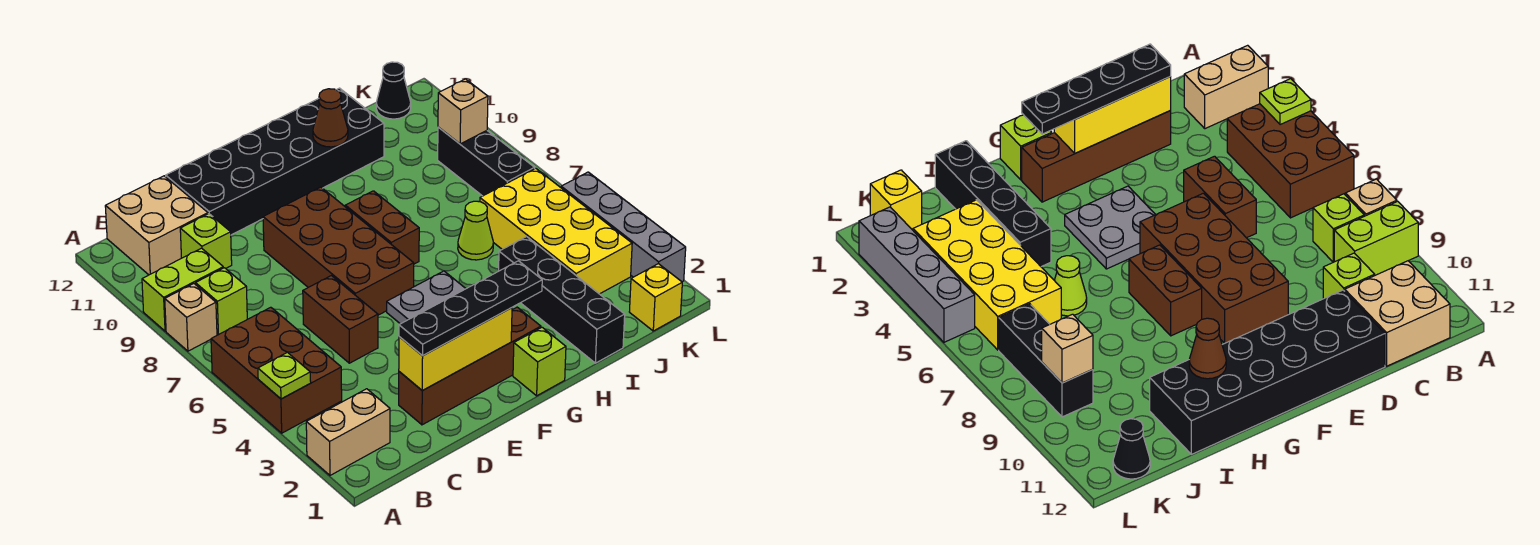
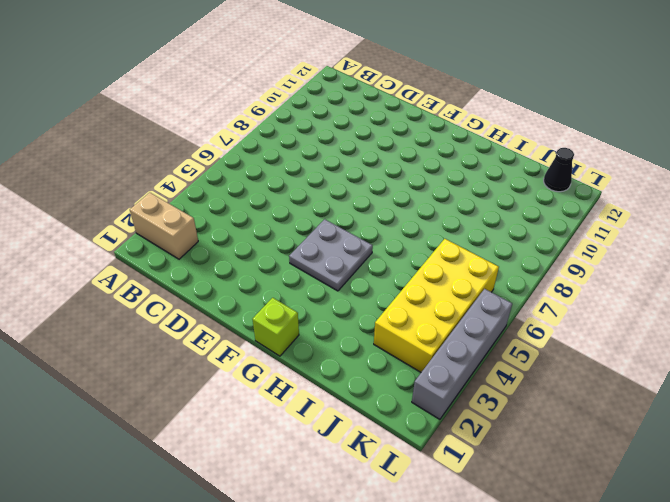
none -> brown brick A4:B6 level 1
none -> tan brick A8 level 1
none -> lime brick A9:B9 level 1

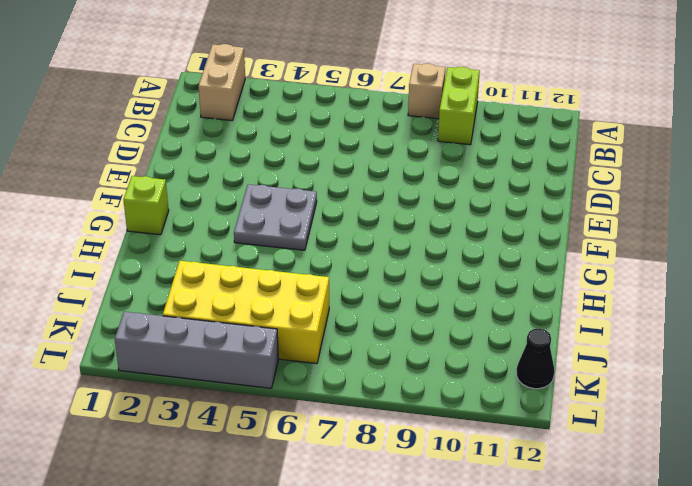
none -> brown brick A4:B6 level 1
none -> lime brick B8 level 1
none -> tan brick B11:C12 level 1

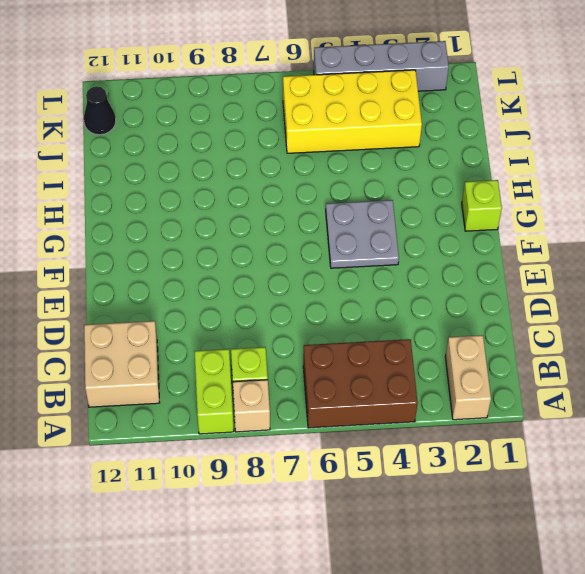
none -> lime brick C10 level 1
none -> brown brick D2:G2 level 1
none -> brown brick D5:D6 level 1

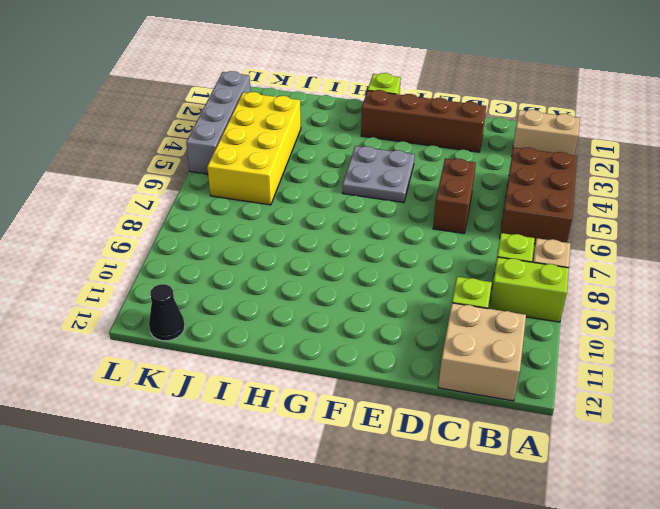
none -> black brick D11:I12 level 1
none -> brown brick E6:F9 level 1
none -> brown brick G7:G8 level 1

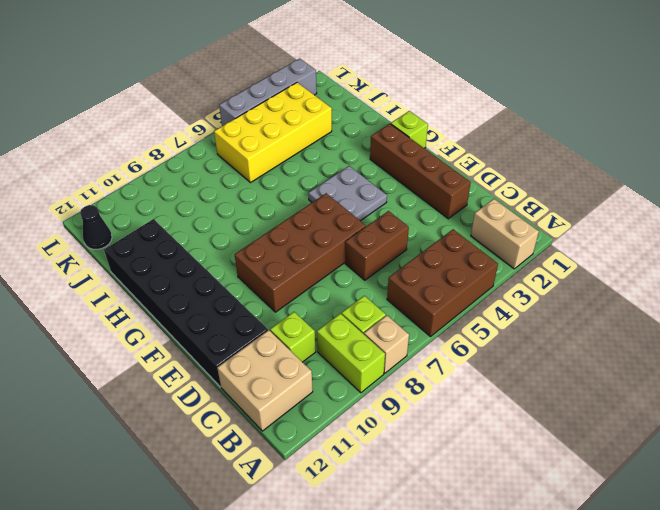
none -> brown brick G7:G8 level 1
none -> black brick I1:I4 level 1
none -> lime cone I6 level 1

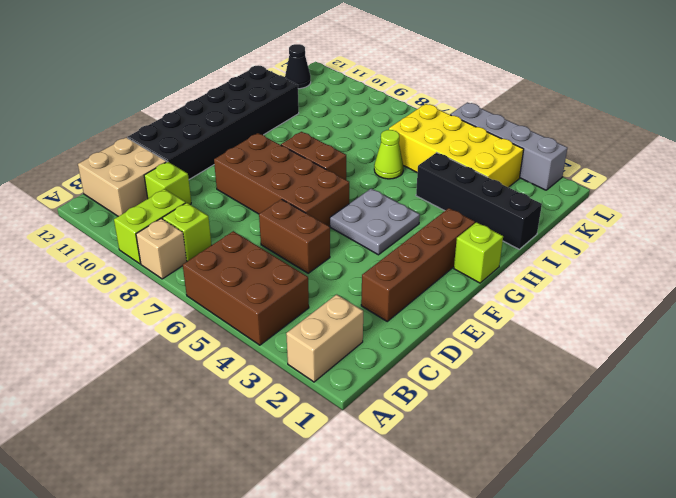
none -> yellow brick K1 level 1
none -> black brick K7:K9 level 1
none -> lime plate A4 level 2

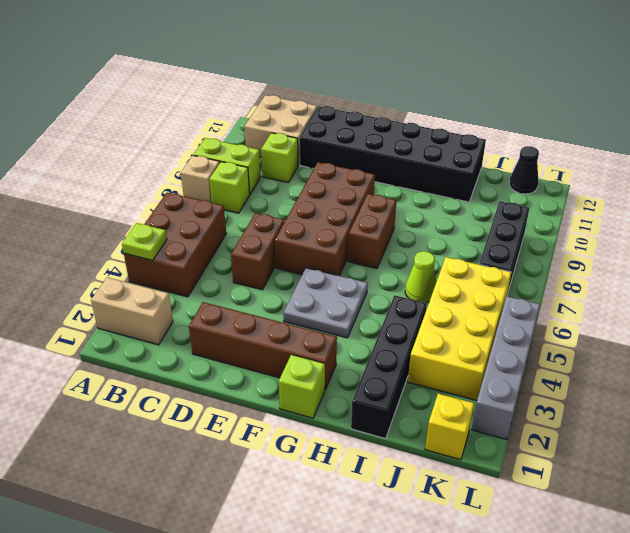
none -> yellow brick D2:F2 level 2
none -> brown cone H11 level 2
none -> tan brick K9 level 2

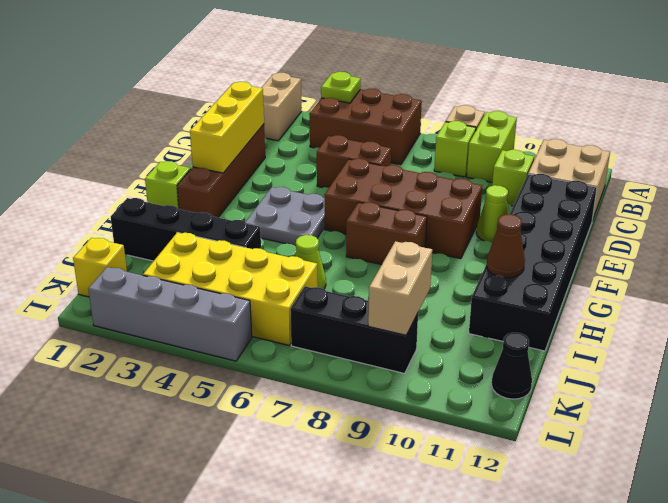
lime cone E10 level 1 -> none
tan brick J9:K9 level 2 -> tan brick K9 level 2
none -> black plate D2:G2 level 3

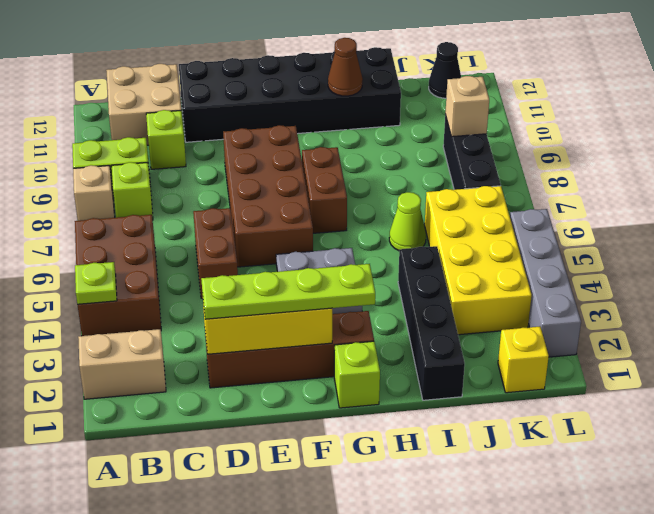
lime plate D2:G2 level 3 -> black plate D2:G2 level 3

